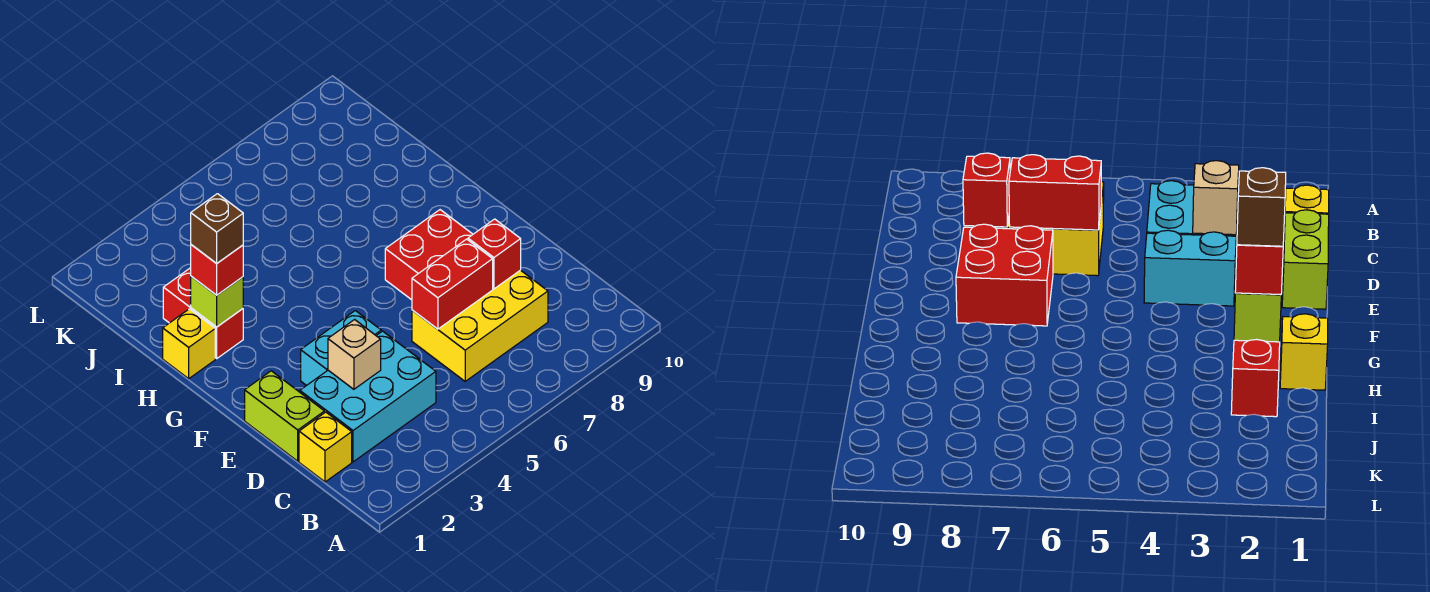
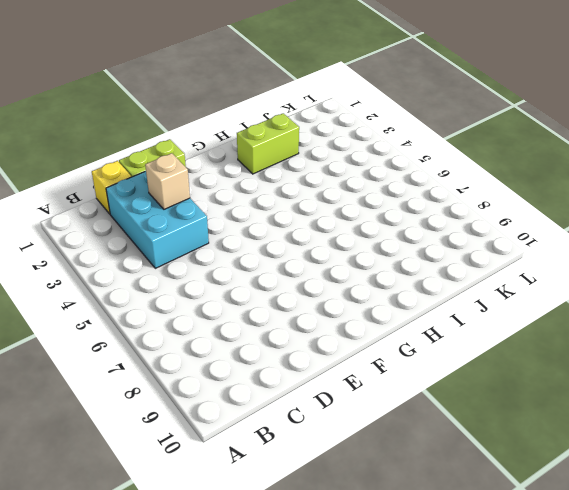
lime brick H2:I2 level 1 -> red brick H2:I2 level 1
none -> yellow brick C6:D8 level 1
none -> cyan brick E3:E4 level 1
none -> red brick E7:F8 level 1

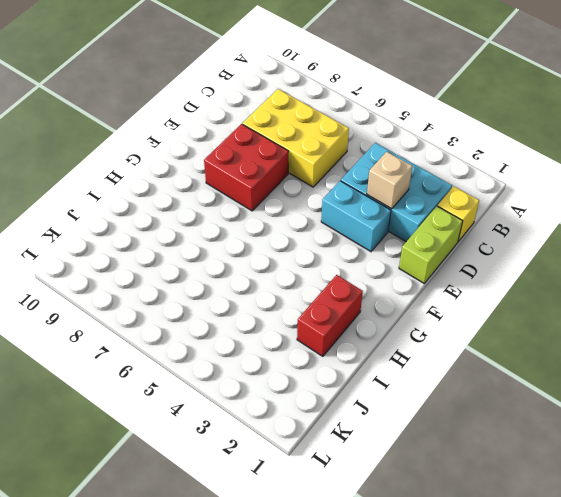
none -> yellow brick H1 level 1
none -> red brick D6:D7 level 2
none -> red brick D8 level 2

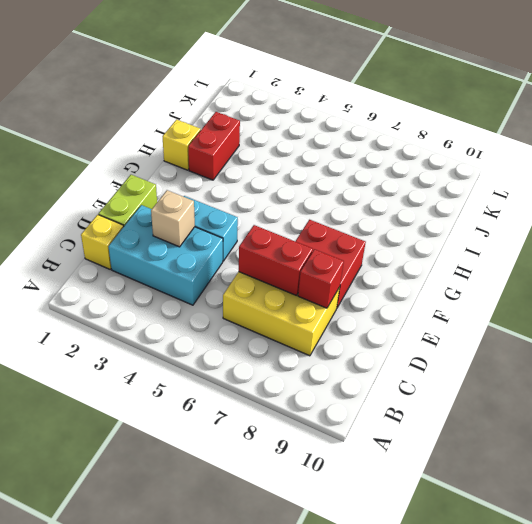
none -> lime brick H2 level 2
none -> red brick H2 level 3
none -> brown brick H2 level 4

